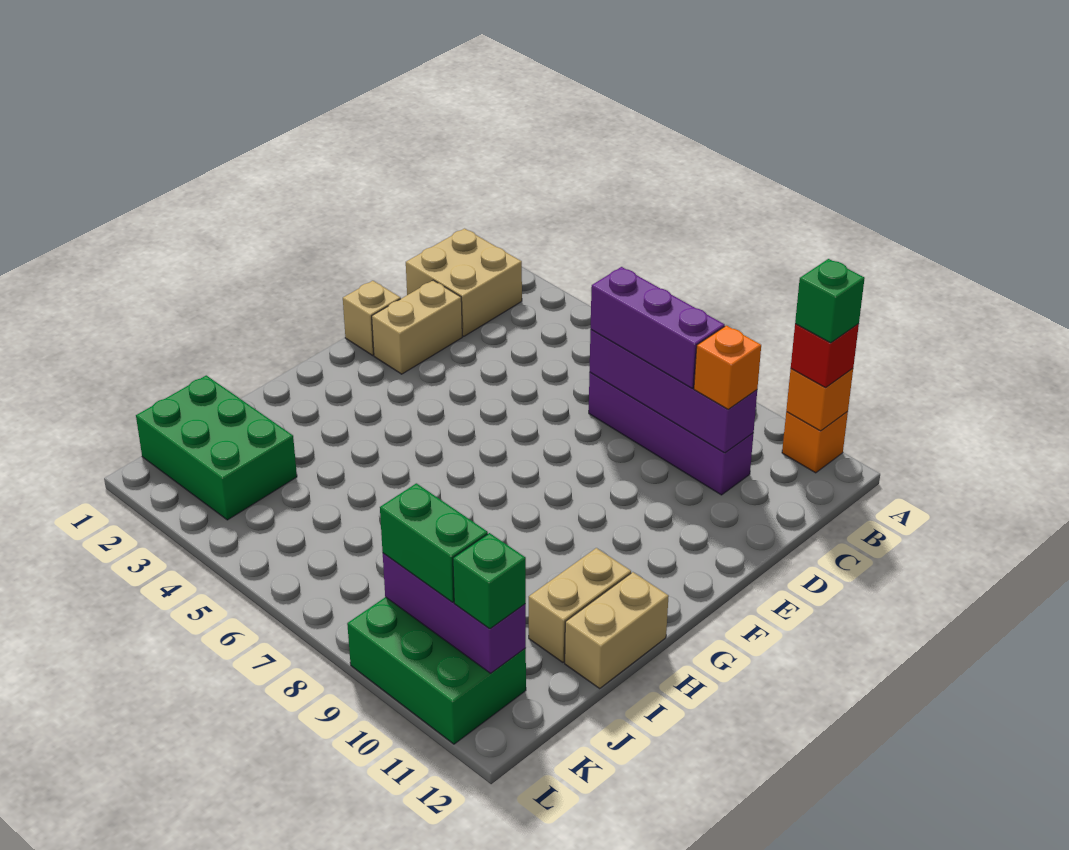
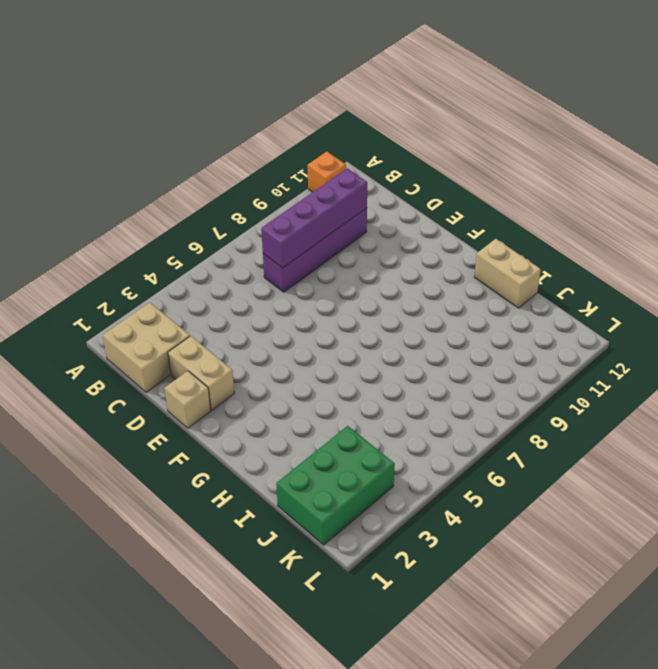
none -> tan brick H11:I11 level 1
none -> green brick K9:L11 level 1
none -> orange brick A11 level 2

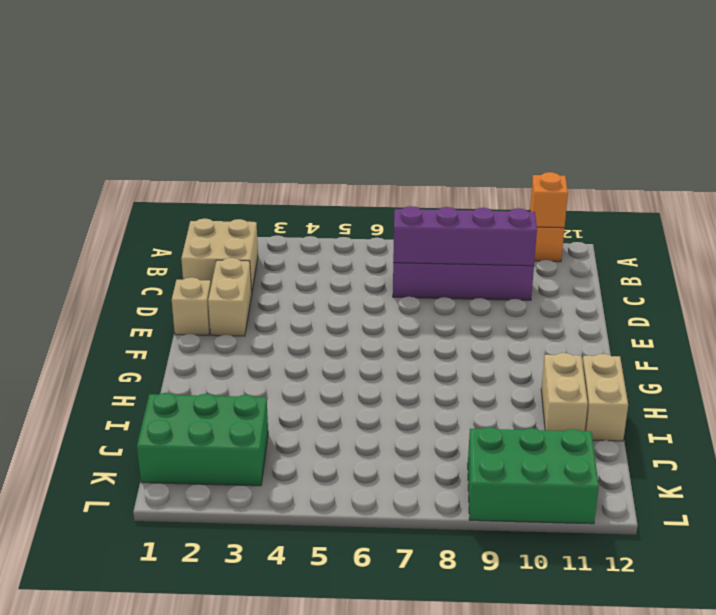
none -> purple brick K9:K11 level 2
none -> red brick A11 level 3
none -> purple brick C7:C9 level 3

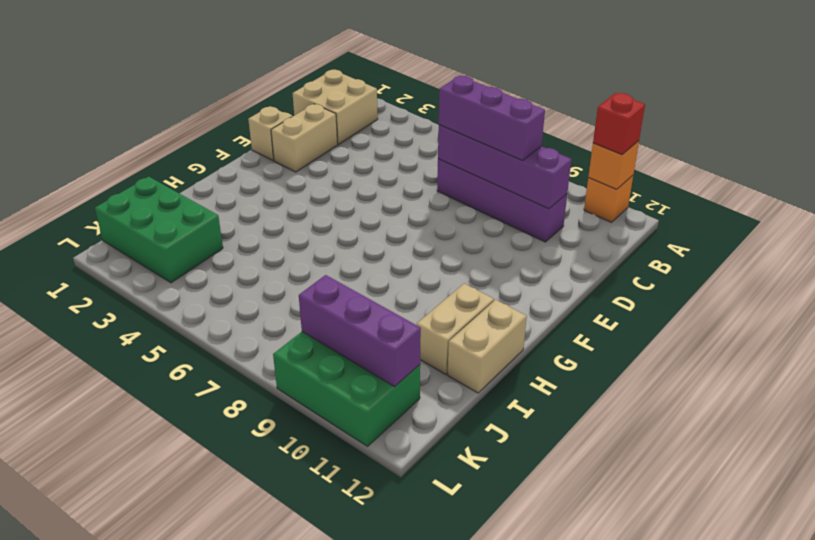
none -> orange brick C10 level 3
none -> green brick K9:K10 level 3
none -> green brick K11 level 3

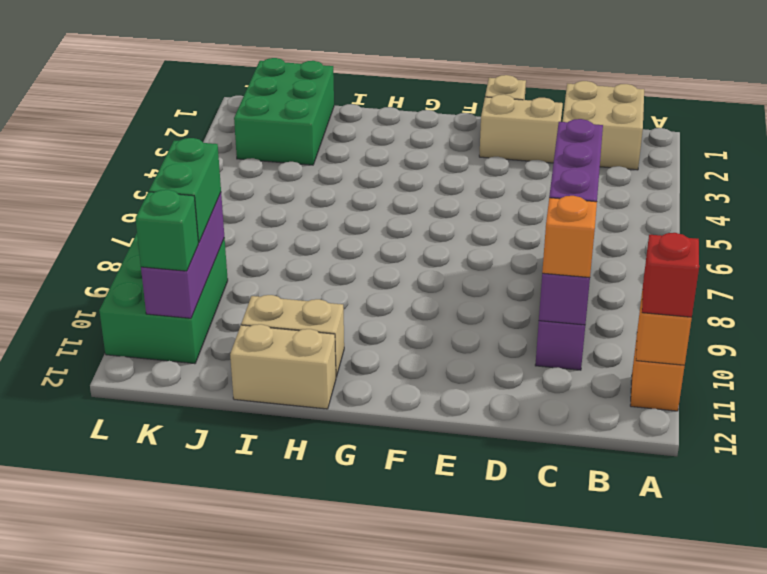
none -> green brick A11 level 4

